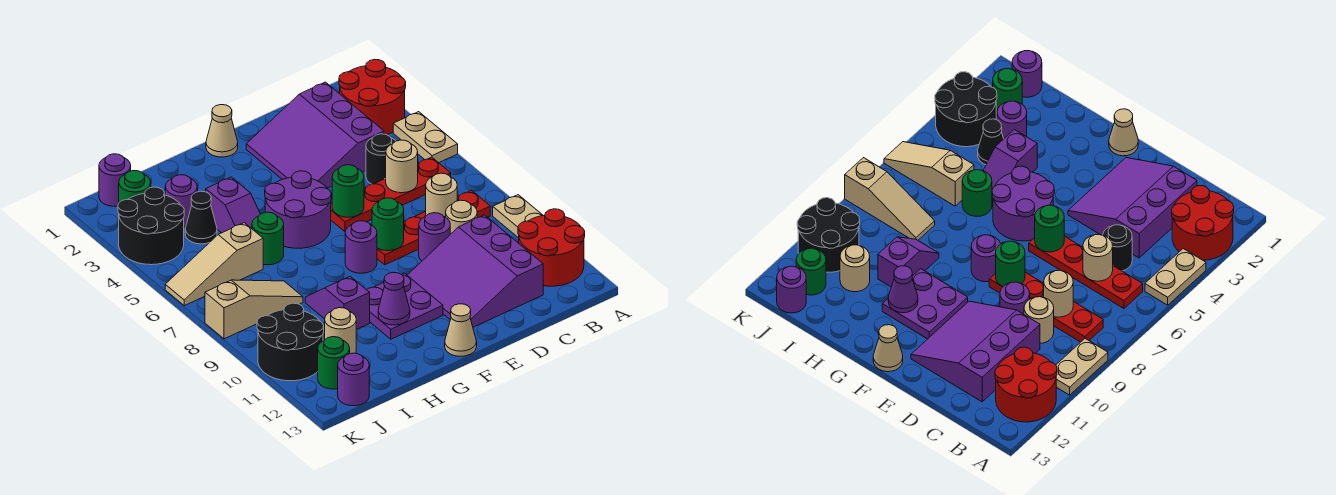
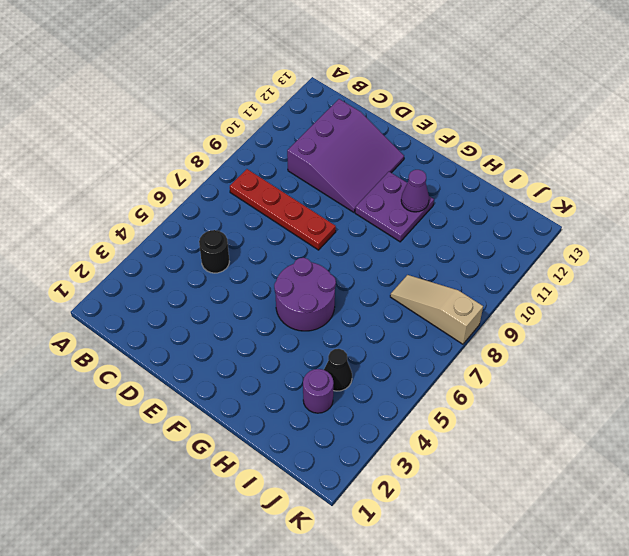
none -> red round brick A2:B3 level 1
none -> tan plate A4:A5 level 1
none -> tan plate A9:A10 level 1
none -> red round brick A11:B12 level 1

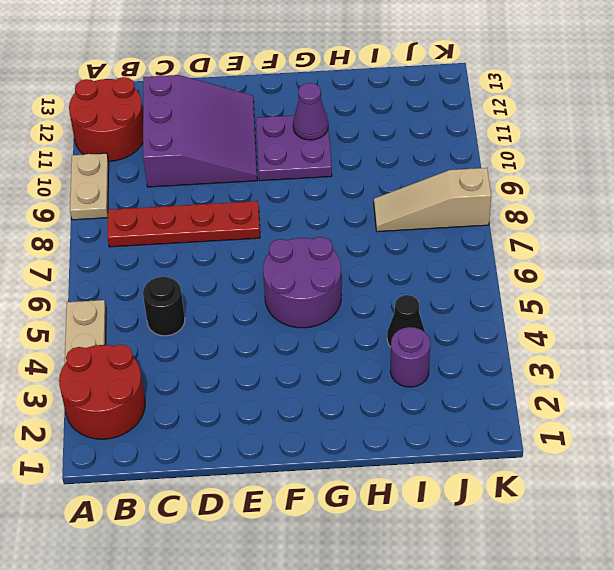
none -> red plate B6:E6 level 1
none -> purple slope C2:E4 level 1 top C
none -> tan round brick C9 level 1
none -> purple round brick D9 level 1

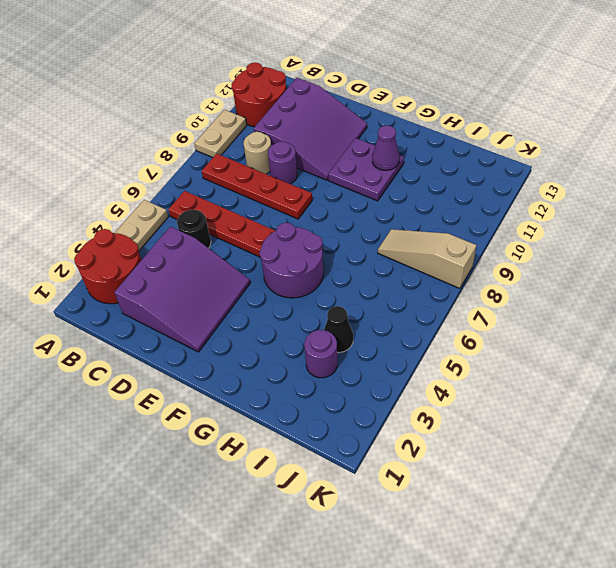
none -> tan cone F1 level 1
none -> purple round brick F8 level 1
none -> tan cone F13 level 1
none -> purple slope H4:H5 level 1 top 4

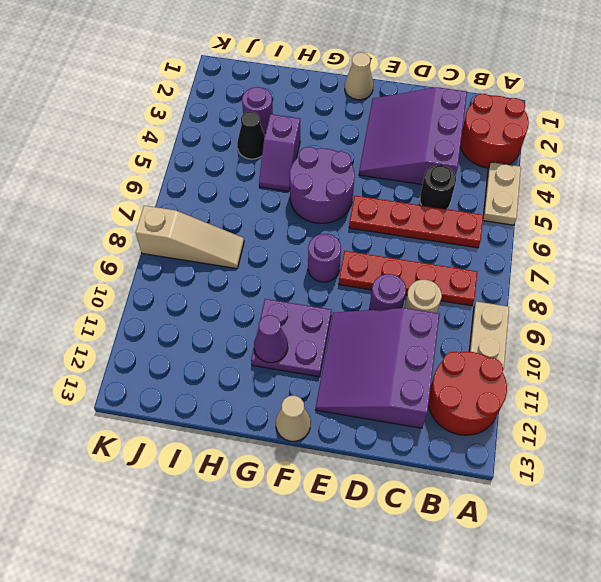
none -> green round brick H6 level 1
none -> purple slope H9:H10 level 1 top 10
none -> tan slope I6:K6 level 1 top I
none -> tan round brick I11 level 1

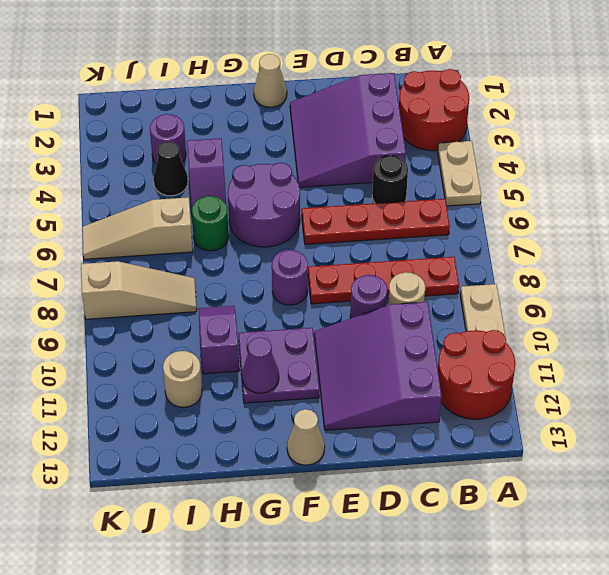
none -> purple round brick J1 level 1
none -> green round brick J2 level 1
none -> black round brick J3:K4 level 1
none -> black round brick J10:K11 level 1

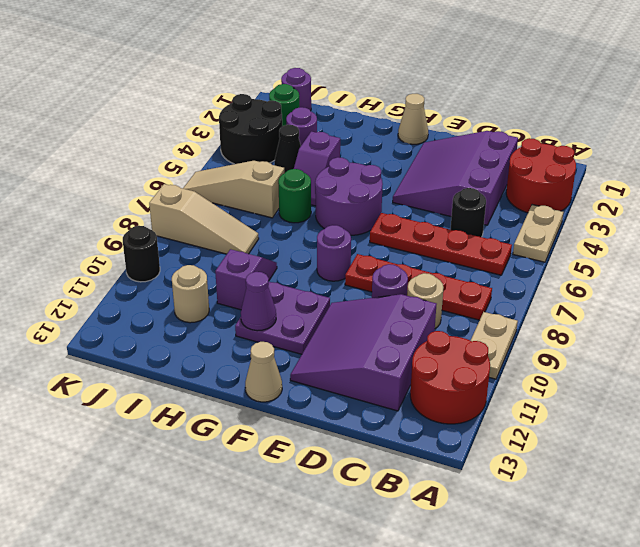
black round brick K10 level 1 -> black round brick J10:K11 level 1
none -> green round brick J12 level 1
none -> purple round brick J13 level 1
none -> tan round brick C6 level 2
none -> tan round brick C8 level 2

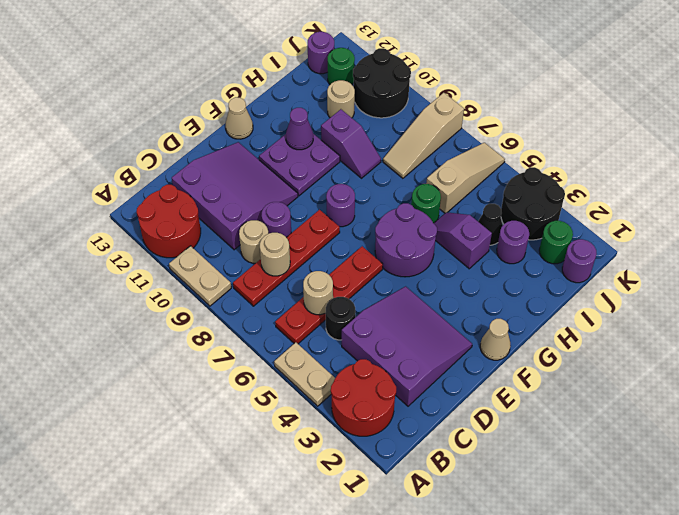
none -> green round brick E6 level 2
none -> green round brick E8 level 2

